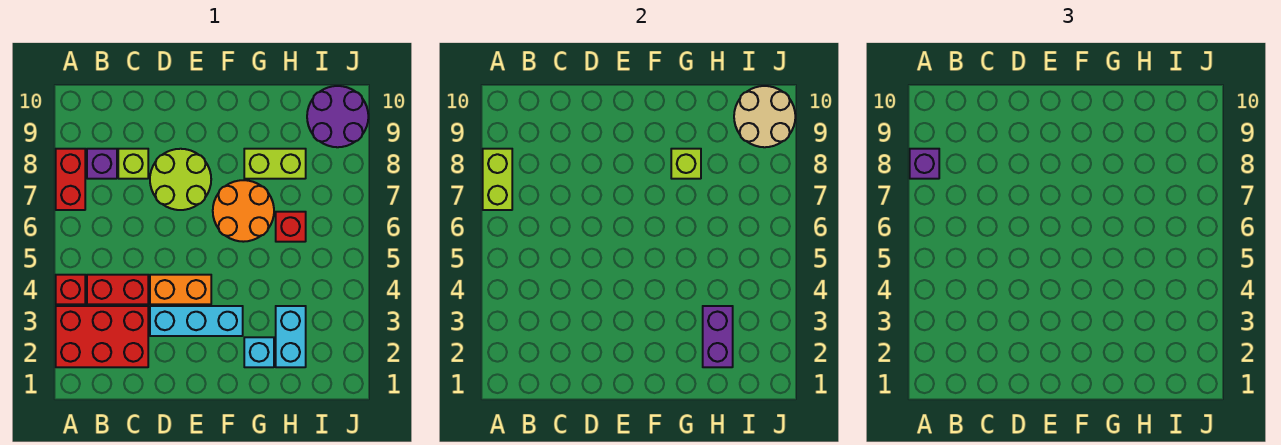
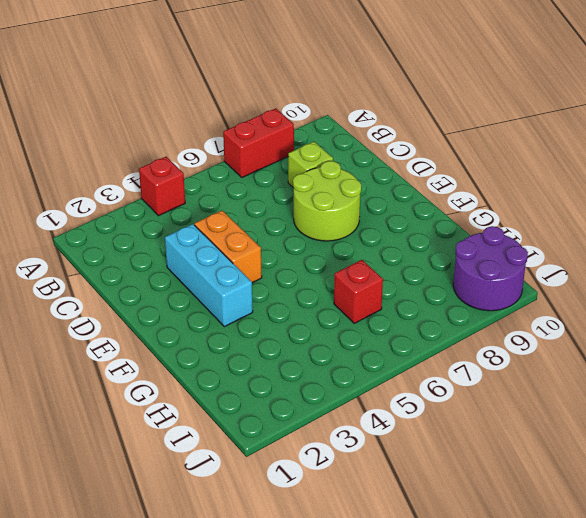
none -> red brick A2:C3 level 1
none -> red brick B4:C4 level 1
none -> purple brick B8 level 1

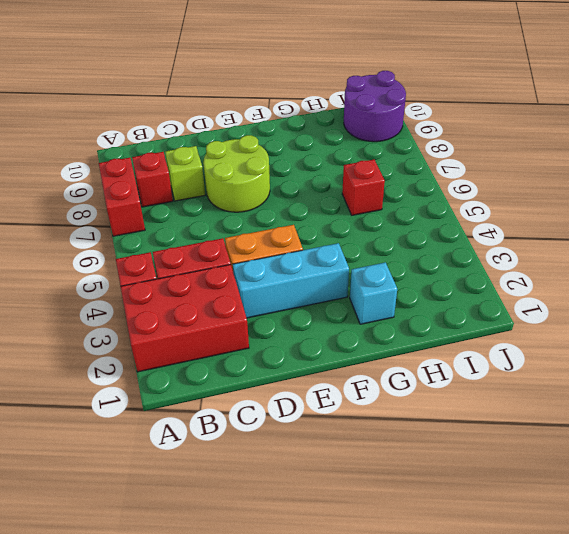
red brick B8 level 1 -> purple brick B8 level 1
none -> orange round brick F6:G7 level 1
none -> lime brick G8:H8 level 1
none -> cyan brick H2:H3 level 1

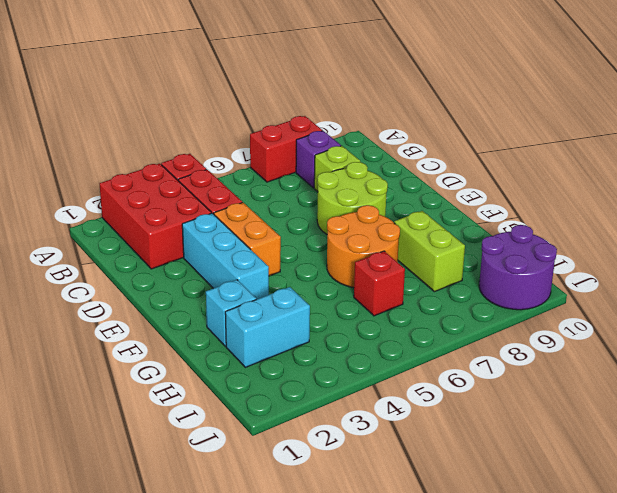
none -> lime brick A7:A8 level 2
none -> lime brick G8 level 2
none -> purple brick H2:H3 level 2

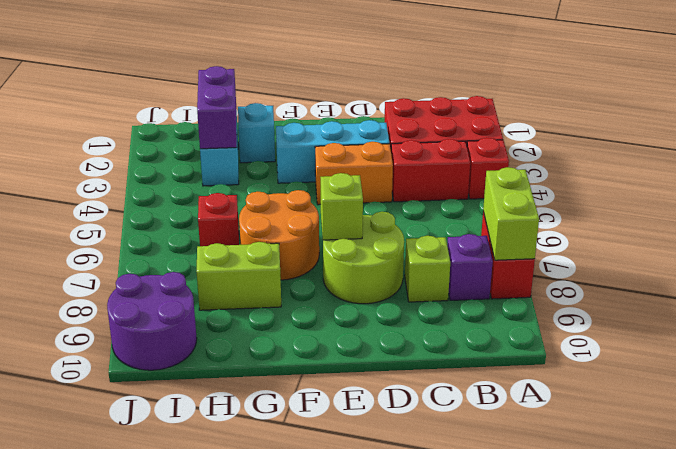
lime brick E7 level 2 -> lime brick G8 level 2
none -> tan round brick I9:J10 level 2
none -> purple brick A8 level 3

